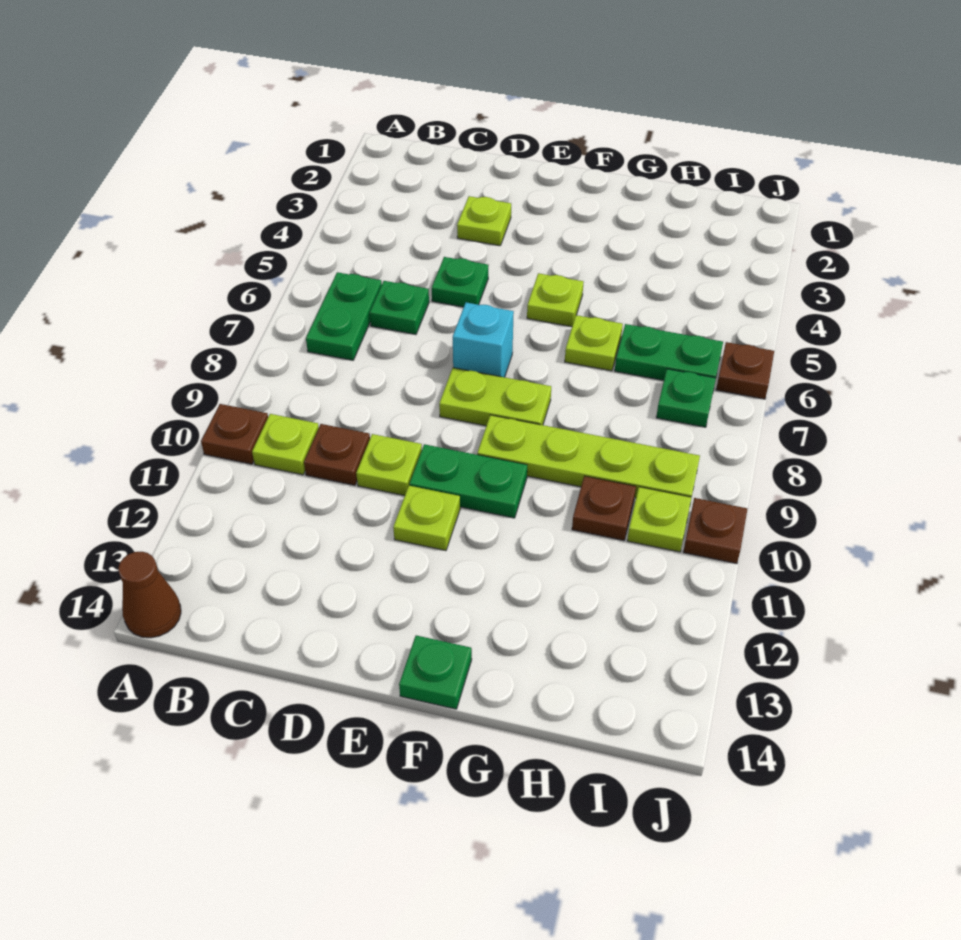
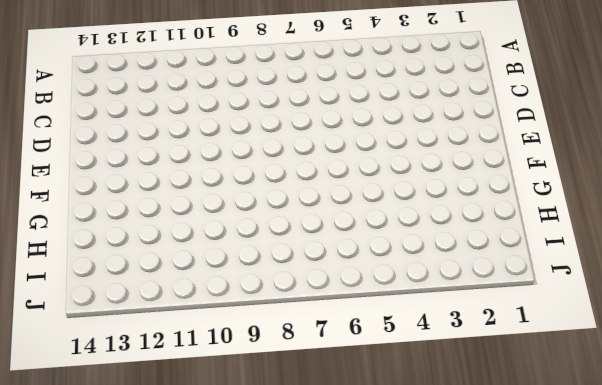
none -> brown plate A10 level 1
none -> brown cone A14 level 1
none -> green plate B6:B7 level 1

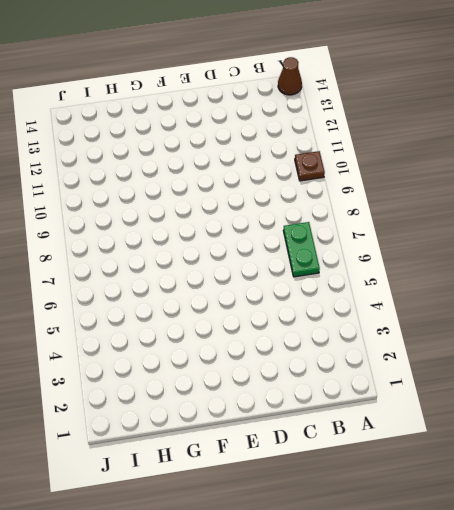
none -> lime plate B10 level 1
none -> green plate C6 level 1
none -> brown plate C10 level 1

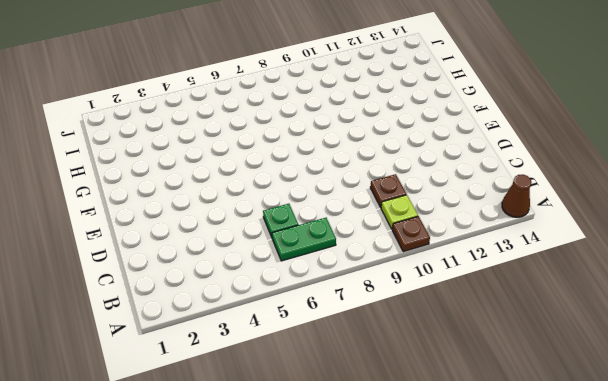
none -> lime plate D3 level 1
none -> green plate D5 level 1
none -> lime plate D10 level 1

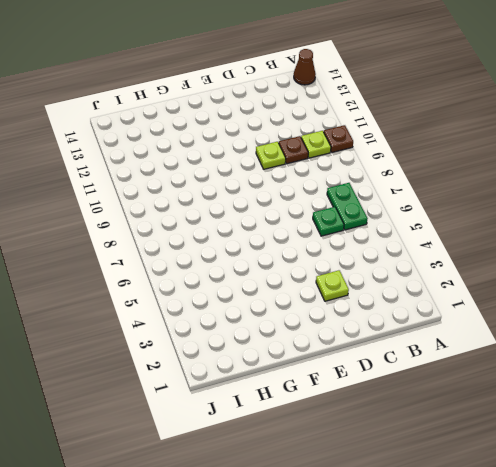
none -> green plate D5 level 1
none -> cyan brick E7 level 1
none -> lime plate E8:F8 level 1

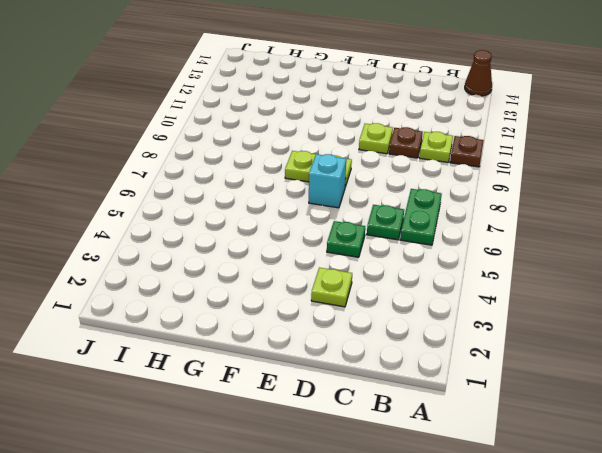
none -> green plate E10:F10 level 1
none -> lime plate E11 level 1
none -> lime plate F5 level 1

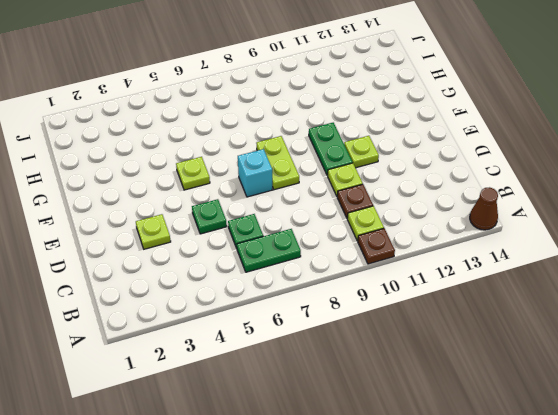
none -> lime plate F9:I9 level 1
none -> green plate F14 level 1
none -> lime plate G6 level 1

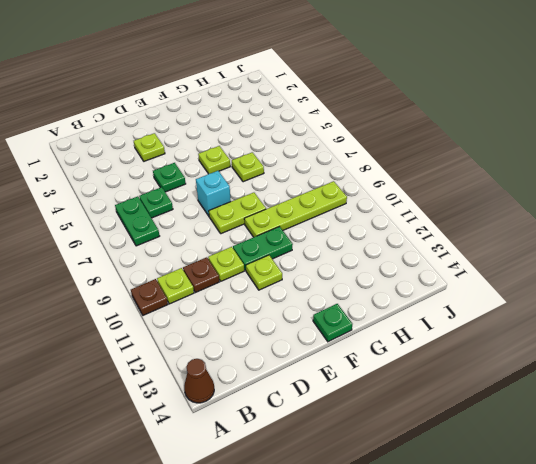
none -> green plate H6:I6 level 1
none -> brown plate H10 level 1
none -> green plate I7 level 1

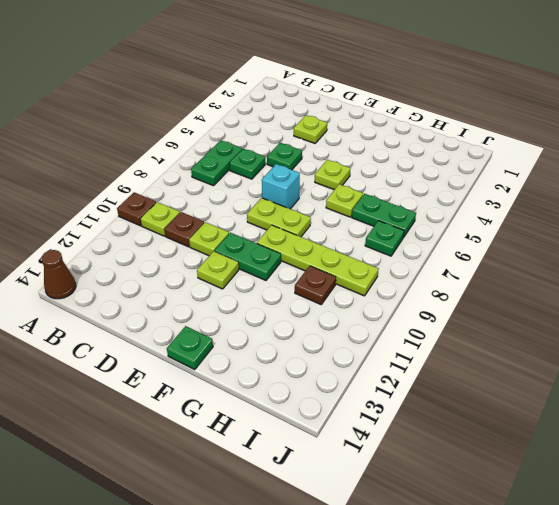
none -> lime plate I10 level 1
none -> brown plate J6 level 1
none -> brown plate J10 level 1

